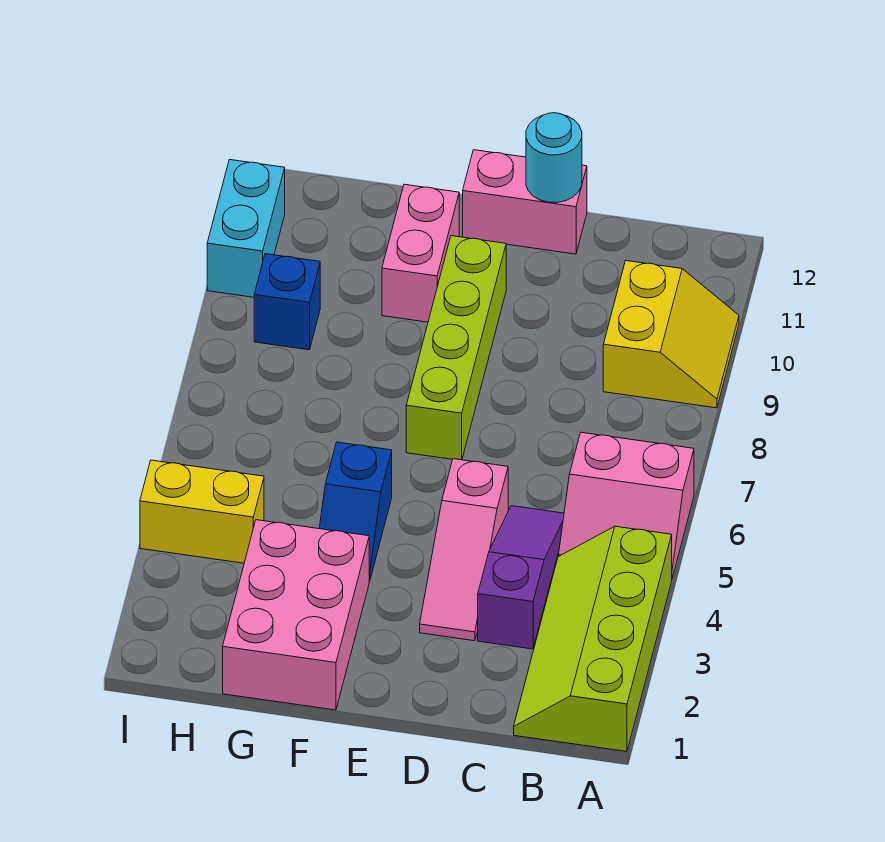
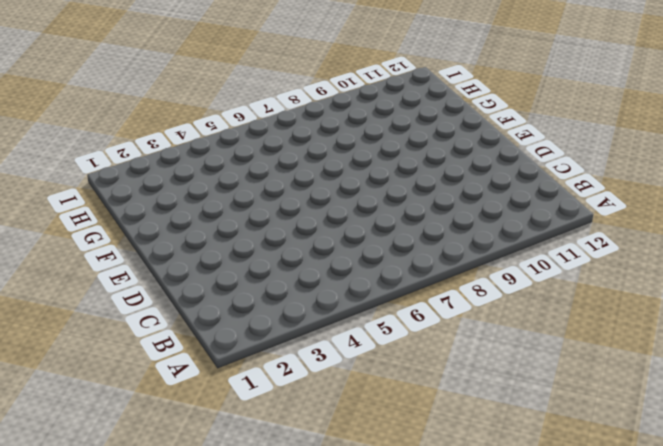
none -> lime slope A1:B4 level 1 top A
none -> pink slope A5:B6 level 1 top 6
none -> yellow slope A9:B10 level 1 top B

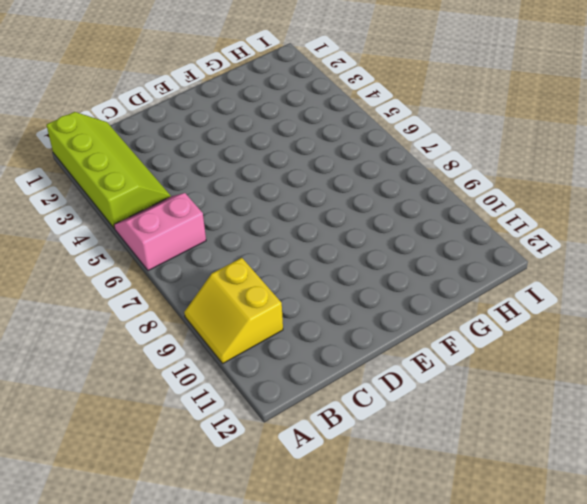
none -> purple slope C3:C5 level 1 top 3
none -> pink slope D3:D5 level 1 top 5
none -> pink brick D12:E12 level 1

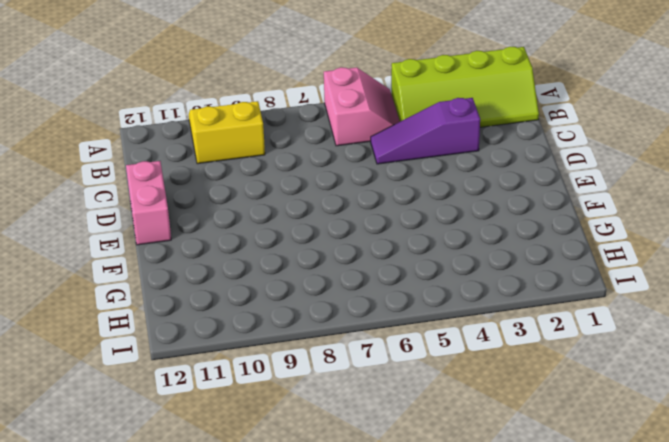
none -> pink slope D3:D5 level 1 top 5
none -> lime brick E7:E10 level 1
none -> pink brick F1:G3 level 1

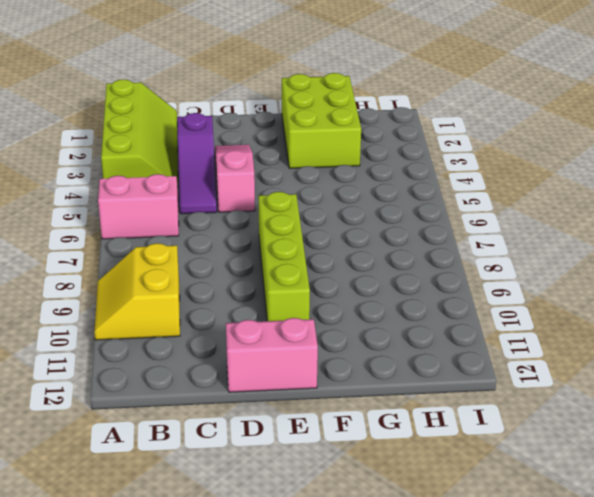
lime brick F1:G3 level 1 -> pink brick F1:G3 level 1
none -> blue slope F4:F5 level 1 top 5
none -> pink brick F10:F11 level 1
none -> yellow brick H4:I4 level 1

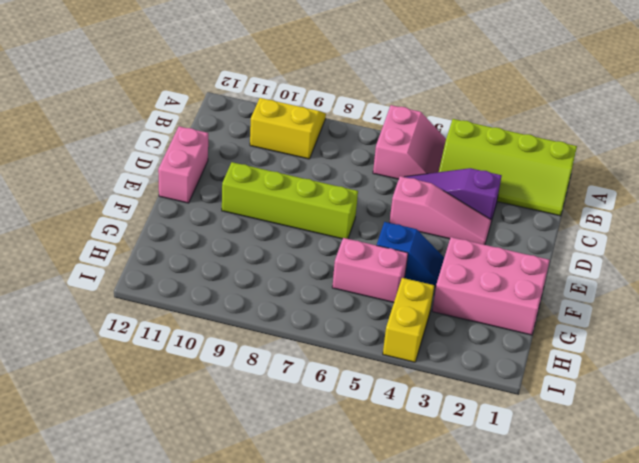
pink brick G5:G6 level 1 -> pink brick F10:F11 level 1
none -> blue brick H9 level 1
none -> cyan brick I10:I11 level 1
none -> cyan round brick D12 level 2

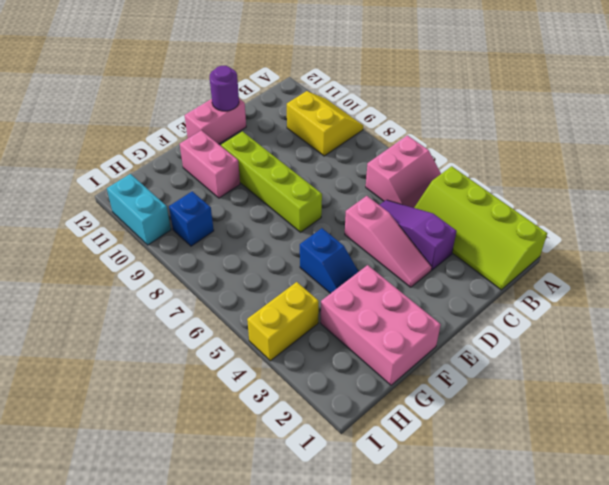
purple round brick D12 level 2 -> cyan round brick D12 level 2

